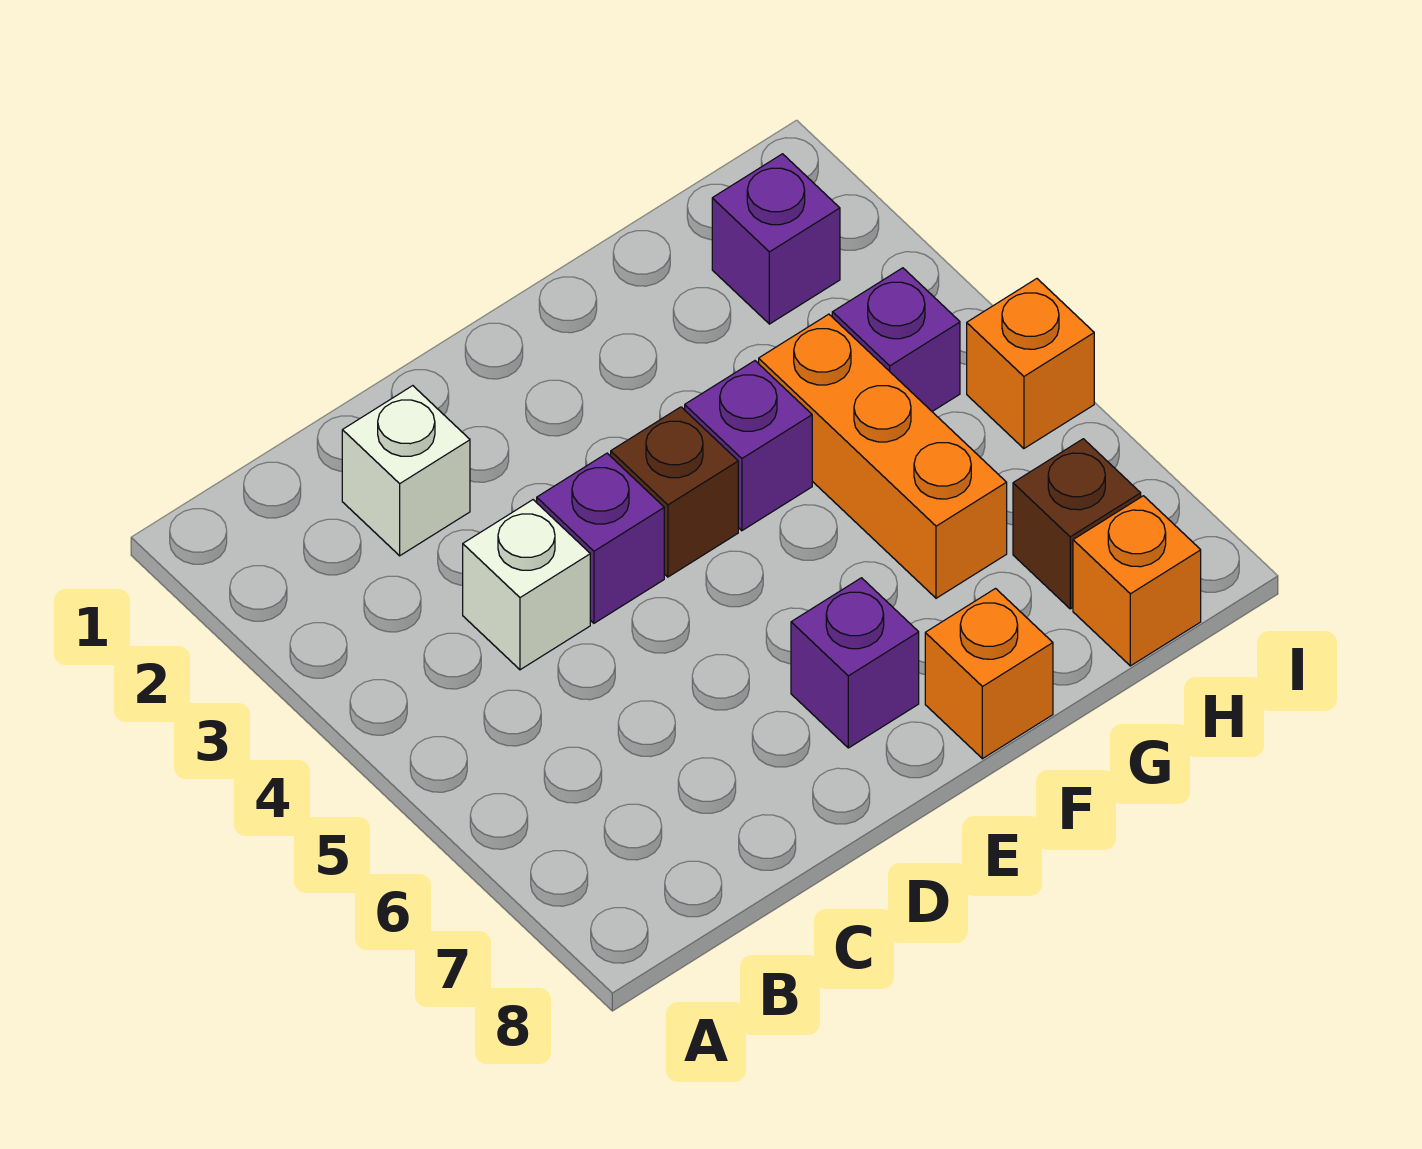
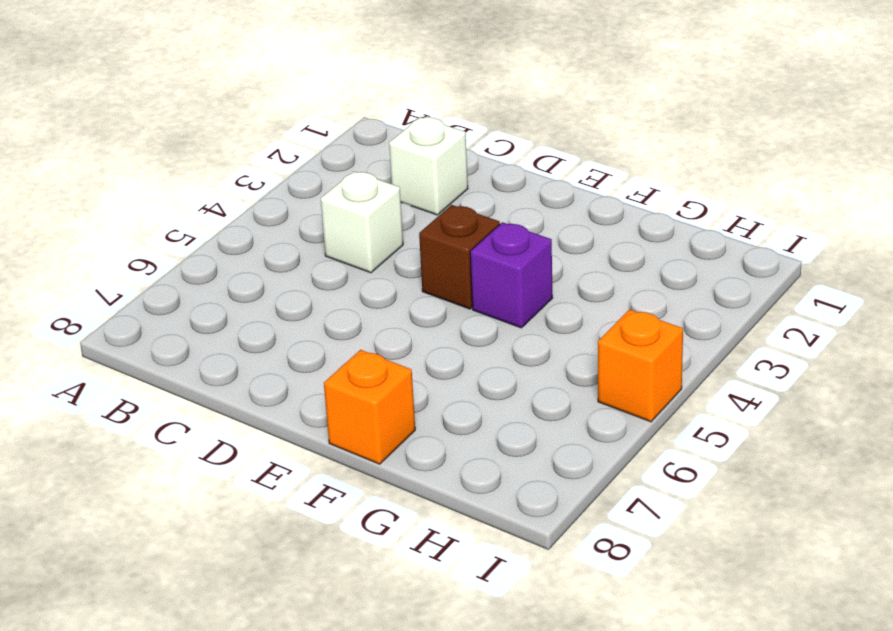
none -> purple brick D4 level 1
none -> purple brick E7 level 1
none -> orange brick G4:G6 level 1

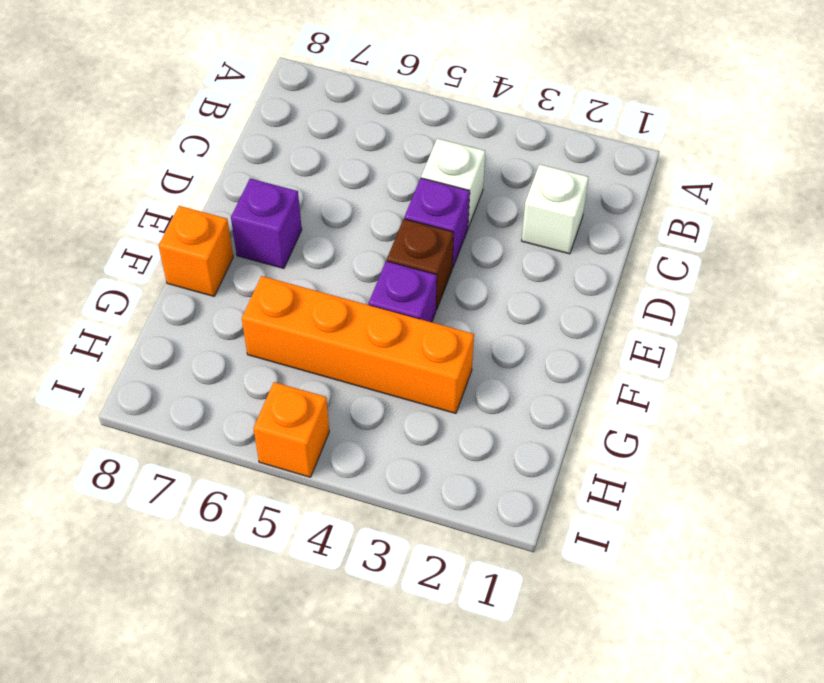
orange brick G3:G6 level 1 -> orange brick G4:G6 level 1
none -> purple brick H2 level 1
none -> purple brick H4 level 1
none -> brown brick H7 level 1

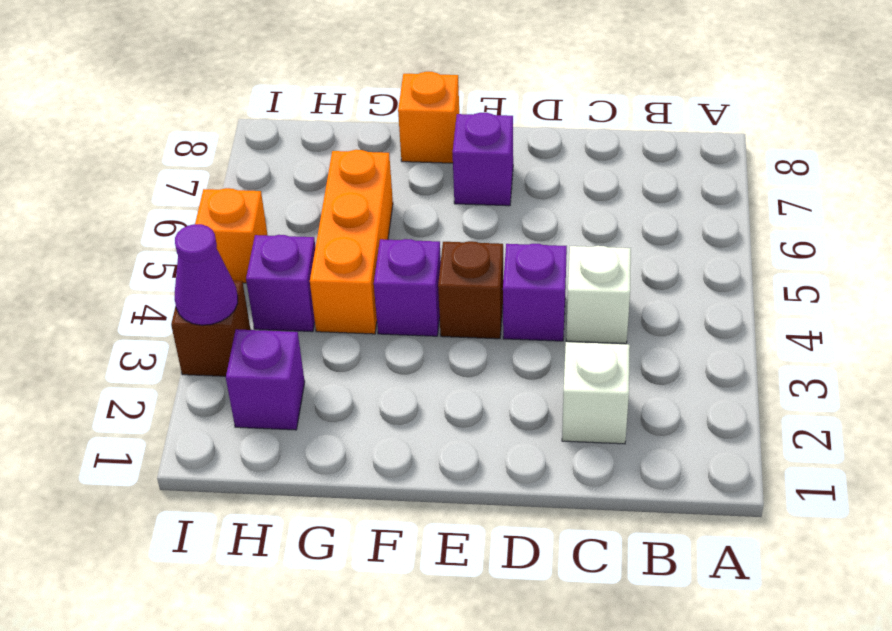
brown brick I3 level 1 -> brown brick H7 level 1
purple cone I3 level 2 -> none
none -> orange brick H8 level 1

